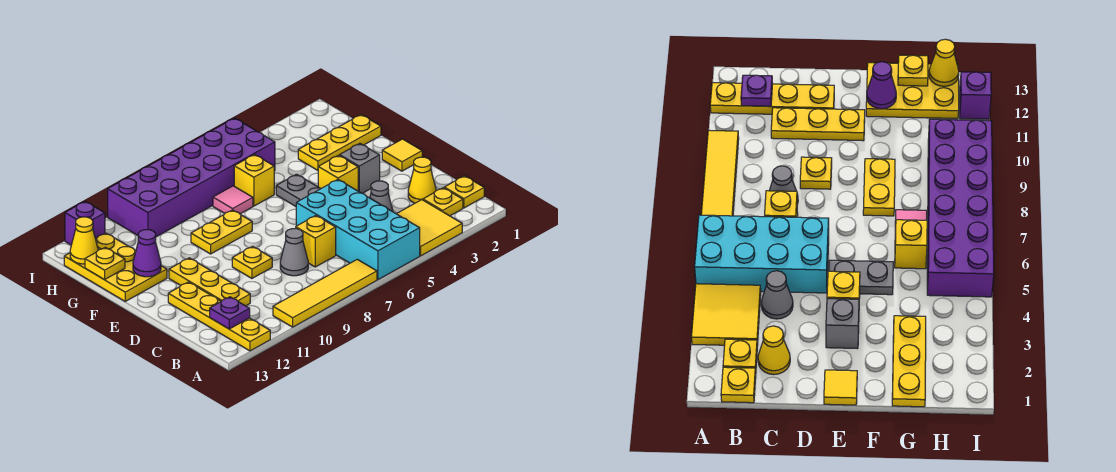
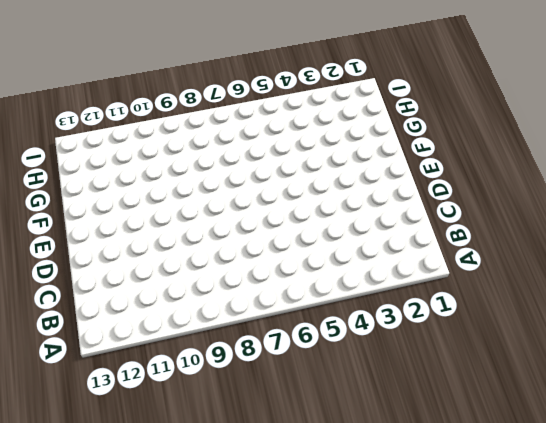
none -> yellow tile A3:B4 level 1
none -> cyan brick A5:D6 level 1
none -> yellow tile A7:A10 level 1

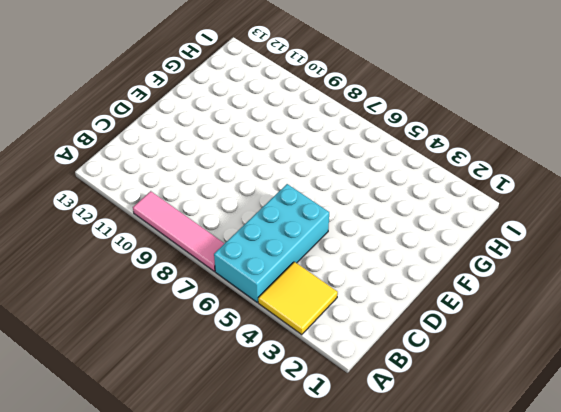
pink tile A7:A10 level 1 -> yellow tile A7:A10 level 1
none -> yellow plate A12:D12 level 1
none -> yellow plate B1 level 1
none -> yellow plate B2 level 1

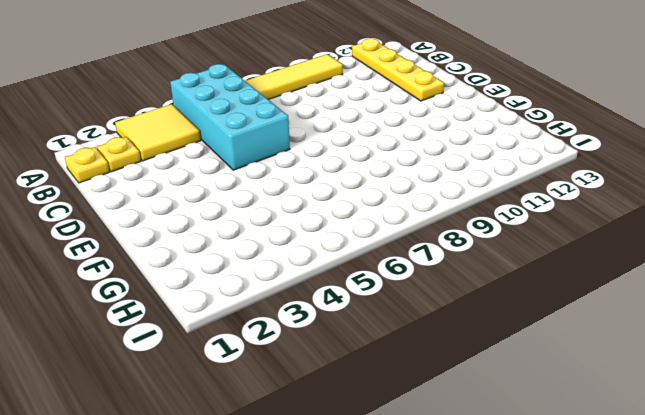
none -> yellow cone C2 level 1
none -> grey cone C4 level 1
none -> yellow brick C7 level 1

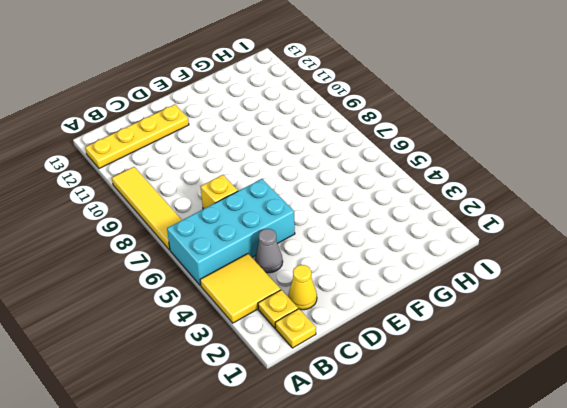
none -> grey cone C8 level 1
none -> yellow plate C11:E11 level 1
none -> yellow plate D9 level 1

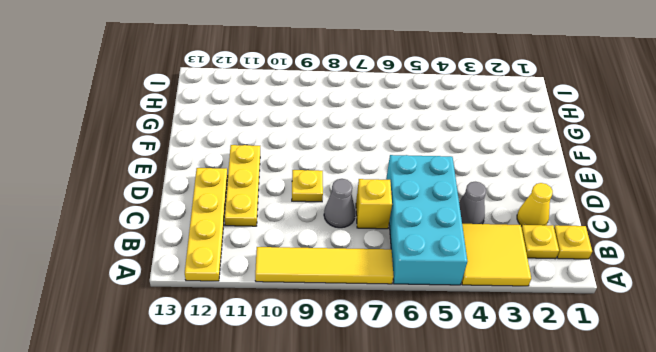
none -> yellow tile E1 level 1
none -> grey brick E3 level 1
none -> yellow brick E4 level 1

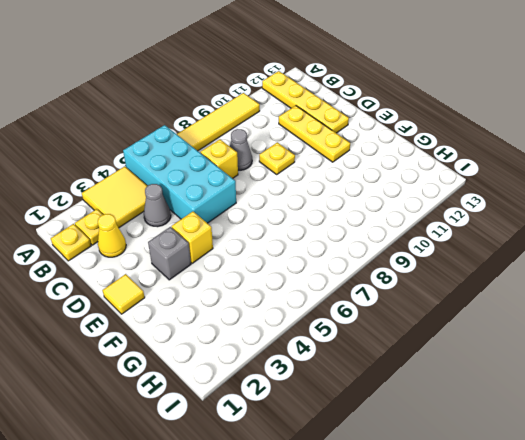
none -> grey plate E5:F5 level 1
none -> yellow plate F8:F9 level 1
none -> yellow plate F12:H13 level 1

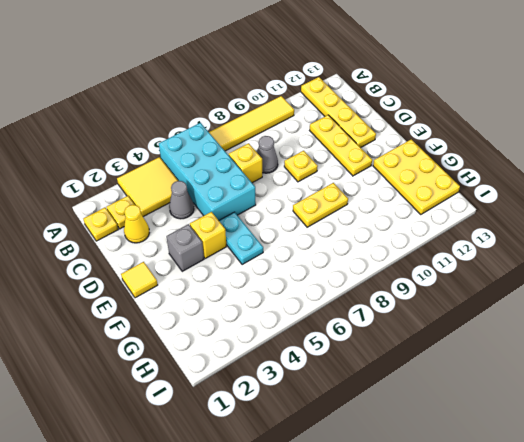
cyan plate E5:F5 level 1 -> grey plate E5:F5 level 1
none -> yellow plate G1:G3 level 1
none -> yellow brick G6 level 1
none -> pink tile G7 level 1

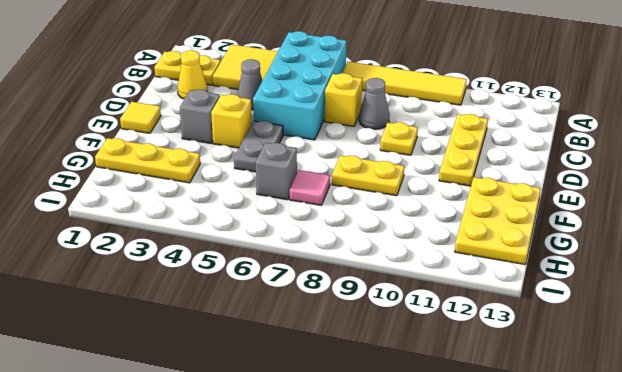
grey brick G6 level 1 -> yellow brick G6 level 1
none -> yellow plate A12:D12 level 1
none -> purple brick H5:I10 level 1
none -> purple brick I12 level 1

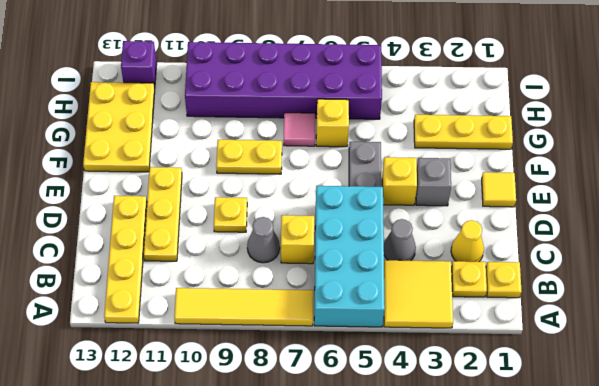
none -> purple plate B12 level 2
none -> purple cone F12 level 2
none -> yellow plate G13 level 2

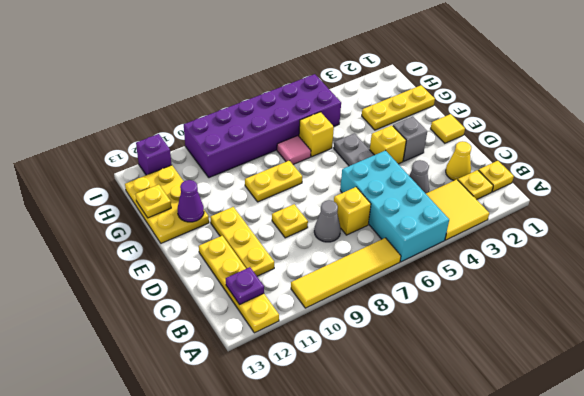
none -> yellow cone H13 level 2

